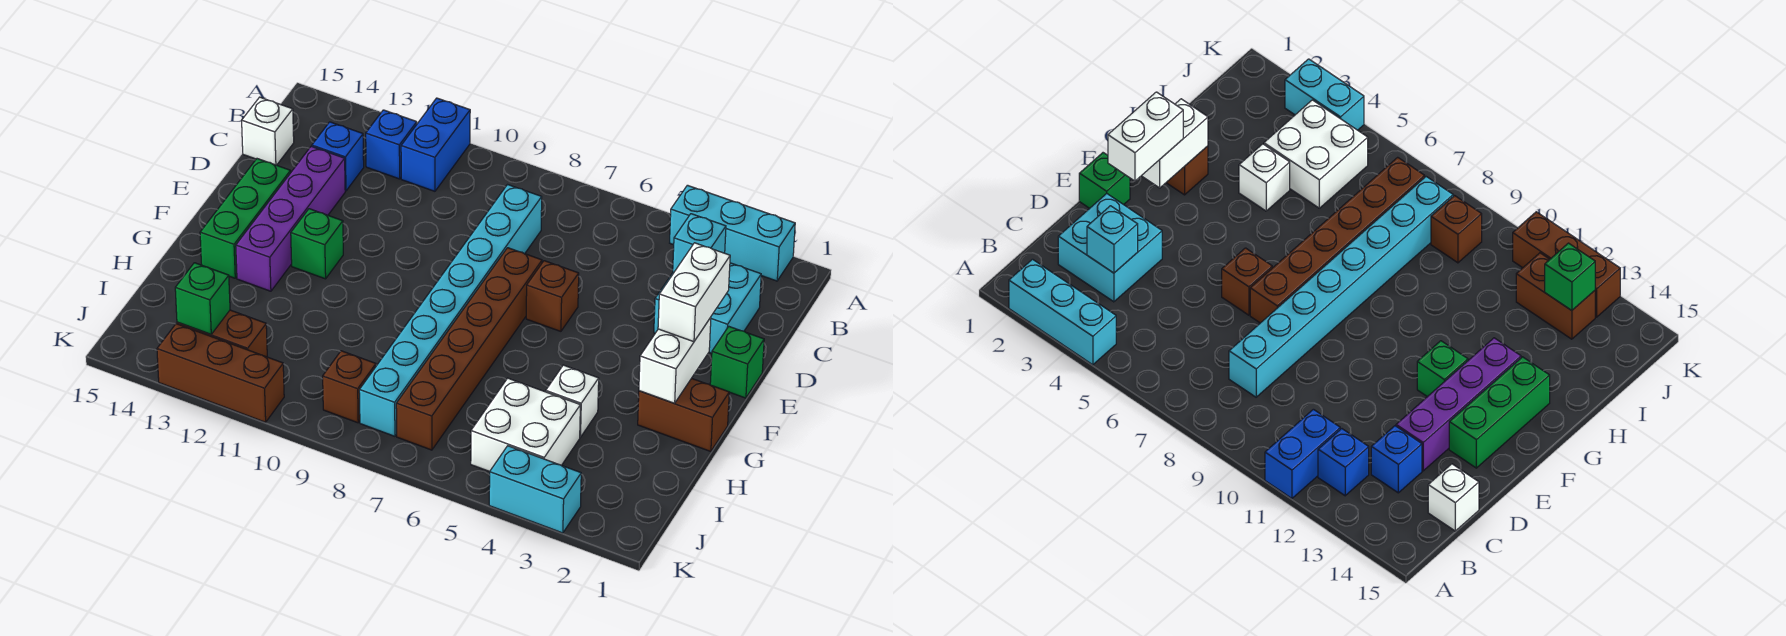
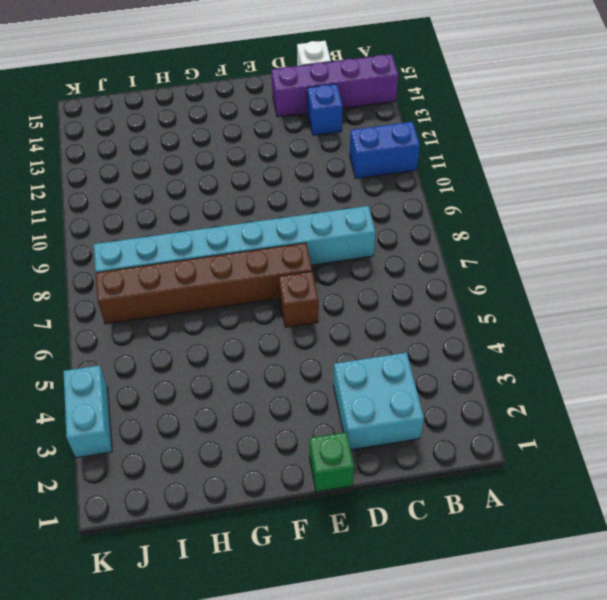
purple brick A14:D14 level 1 -> purple brick D13:G13 level 1
none -> cyan brick A2:A4 level 1
none -> blue brick B12 level 1
none -> green brick E14:G14 level 1

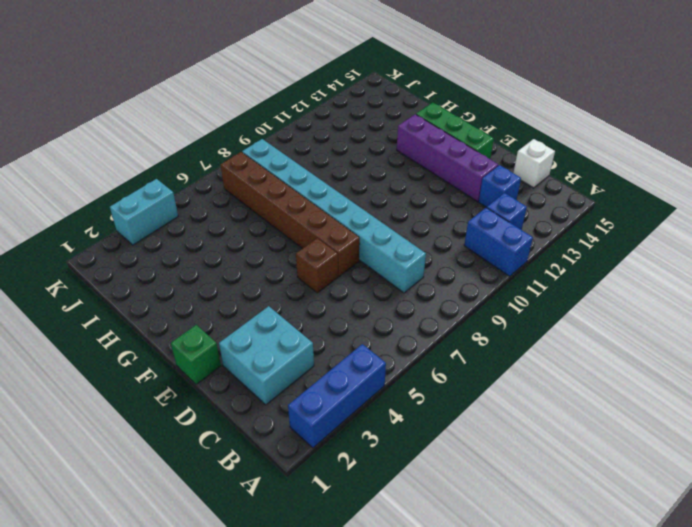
blue brick A2:A4 level 1 -> cyan brick A2:A4 level 1
none -> green brick F12 level 1
none -> brown brick G1:G2 level 1
none -> white brick H4 level 1

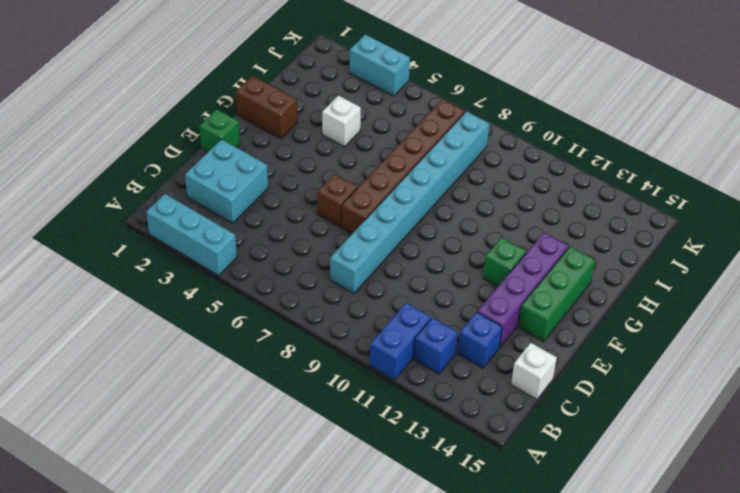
none -> white brick I4:J5 level 1
none -> brown brick J9 level 1
none -> brown brick J12:J13 level 1

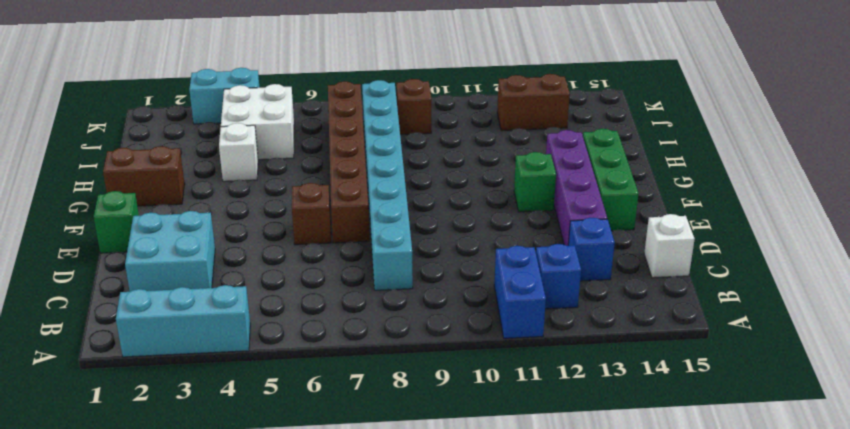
none -> brown brick K11:K13 level 1
none -> cyan brick C3 level 2
none -> white brick F2:G2 level 2

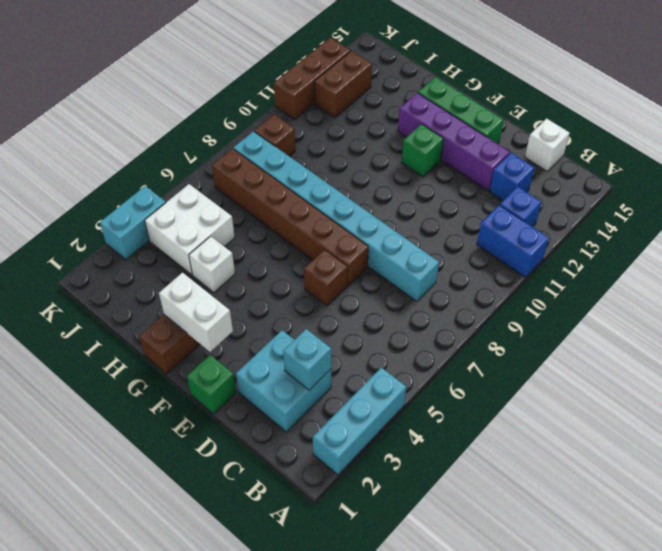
none -> green brick J13 level 2
none -> white brick E2:F2 level 3

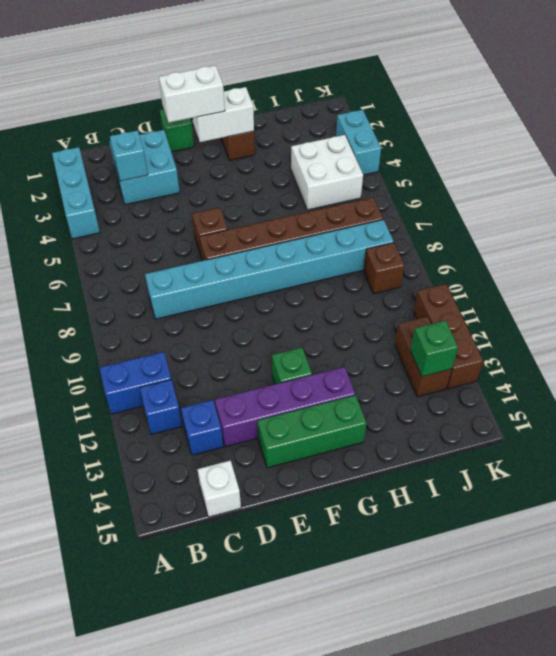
none -> white brick H4 level 1

